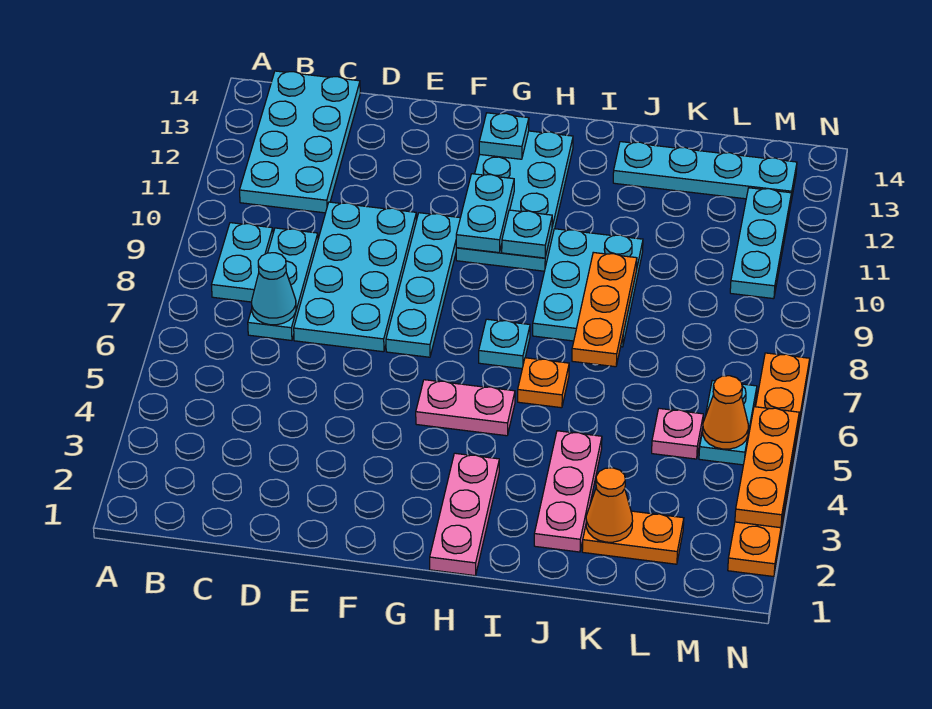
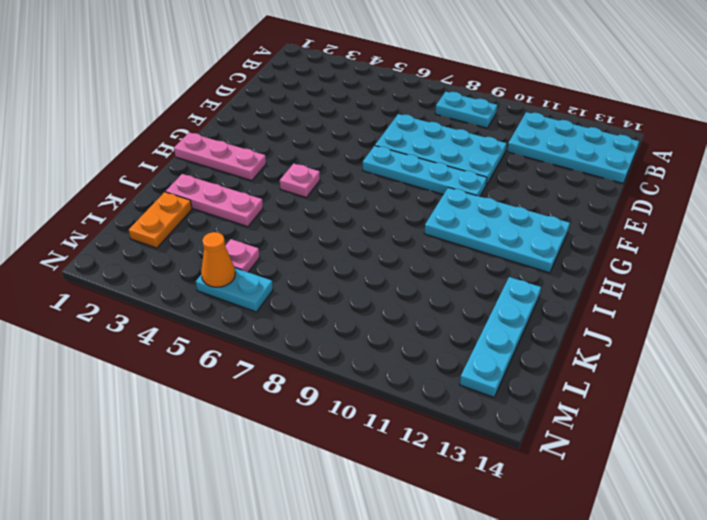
pink plate H5 level 1 -> pink plate G5:H5 level 1
none -> cyan plate C7:C9 level 1
none -> cyan plate H7 level 1
none -> orange plate I6 level 1

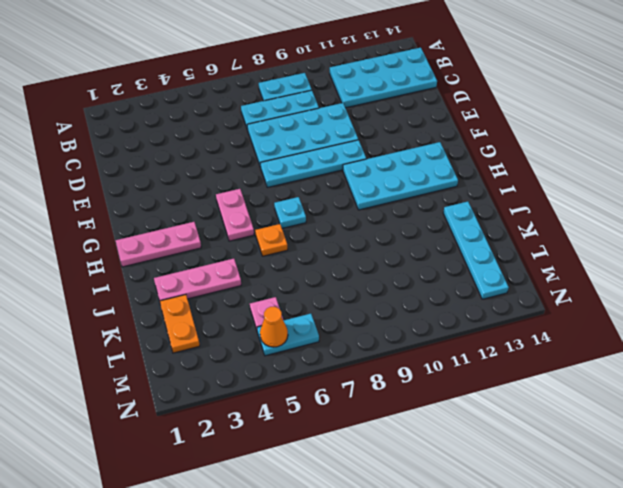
none -> cyan plate I8:J10 level 1
none -> cyan plate M10:M12 level 1
none -> orange plate N2:N7 level 1

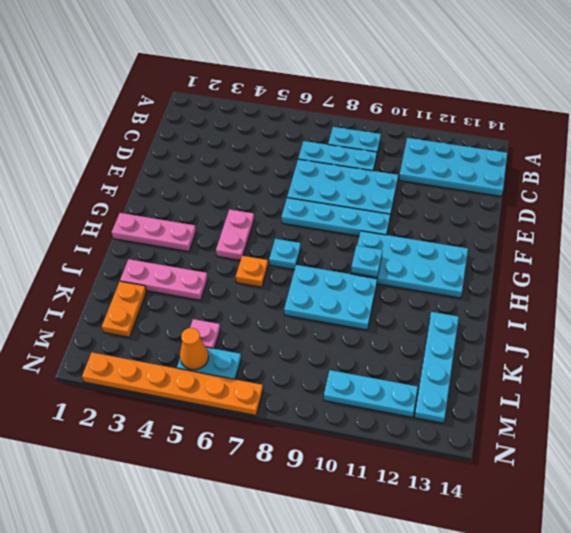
none -> cyan cone C7 level 2
none -> cyan plate G10:G11 level 2
none -> cyan plate G13 level 2

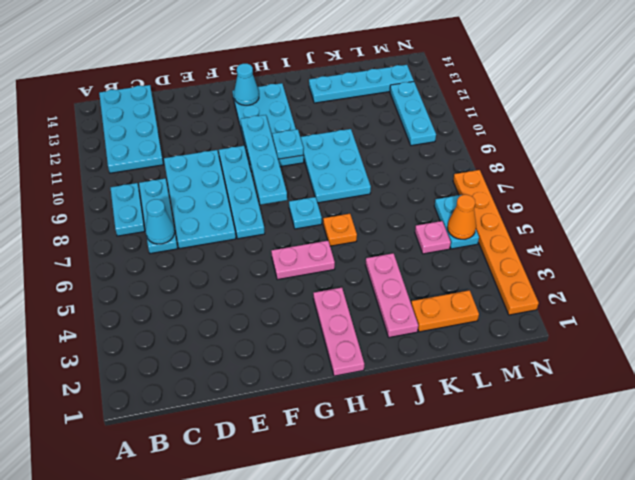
cyan plate G8:G11 level 2 -> cyan plate G10:G11 level 2
cyan cone G13 level 2 -> cyan plate G13 level 2
none -> orange plate J7:J9 level 2
none -> orange cone K2 level 2
none -> orange plate N3:N5 level 2

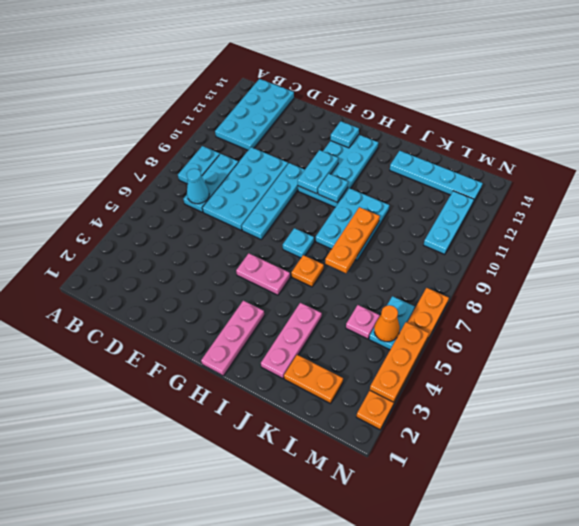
none -> orange cone K2 level 2

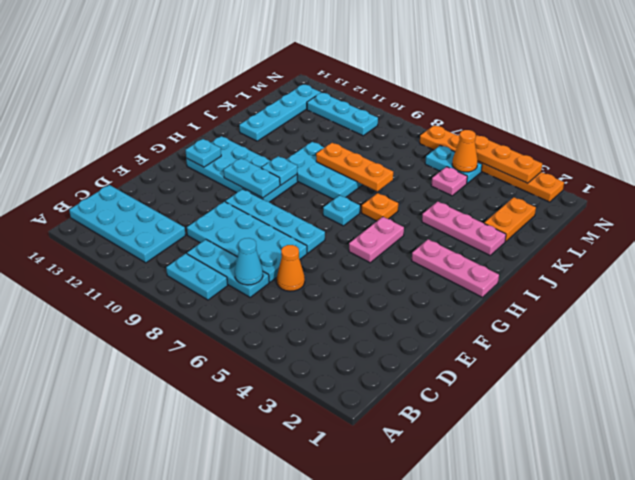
orange cone D6 level 1 -> orange cone K2 level 2

